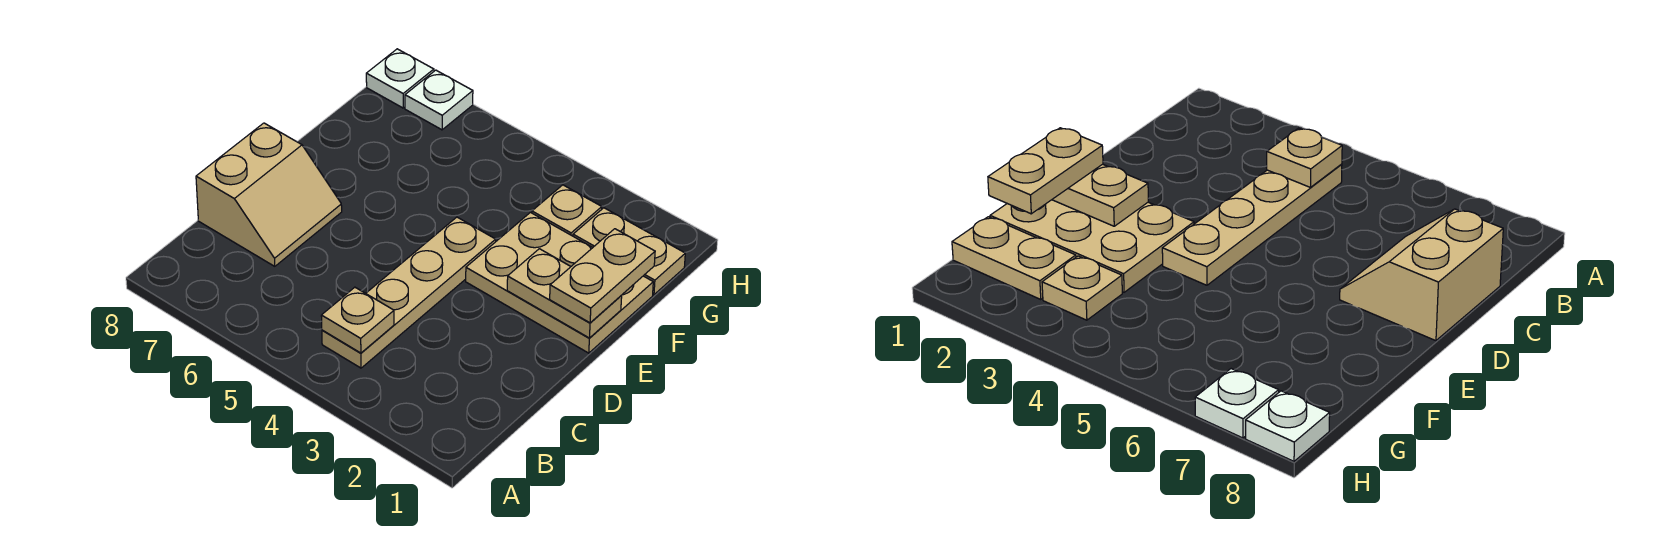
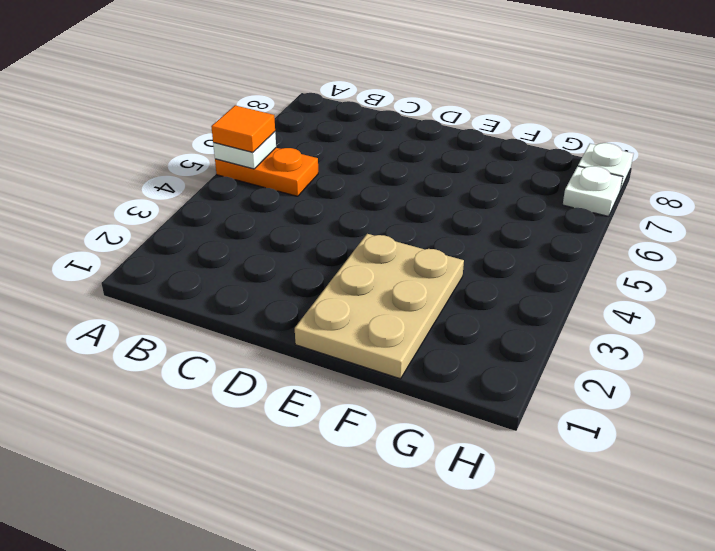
orange plate A5:B5 level 1 -> none
white plate A5 level 2 -> none
orange tile A5 level 3 -> none
none -> tan plate B4:E4 level 1
none -> tan slope C7:D8 level 1 top 8

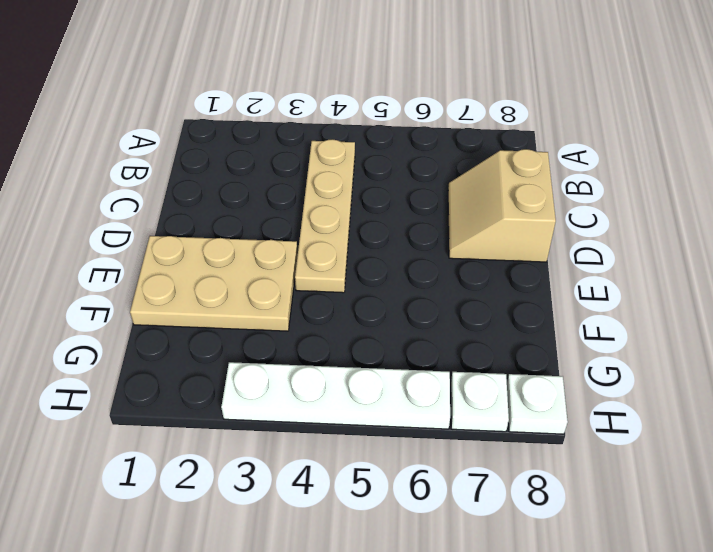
white plate H3:H6 level 1 -> none
none -> tan plate G1:G2 level 1
none -> tan plate G3 level 1

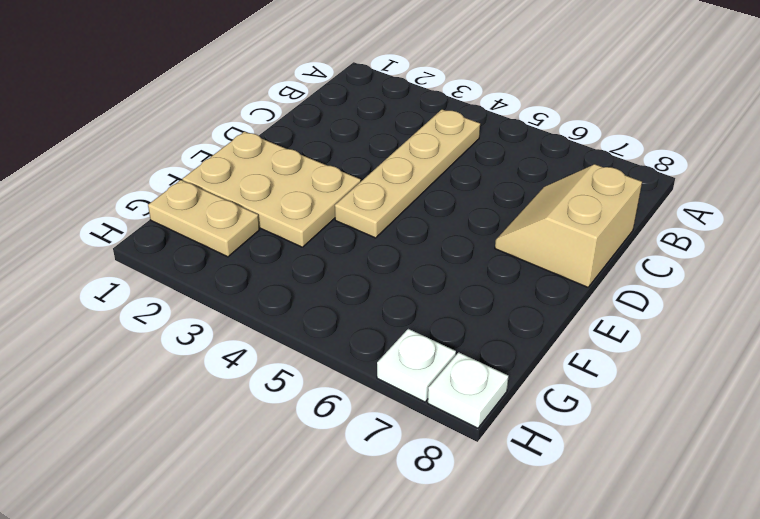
none -> tan plate G3 level 1
none -> tan plate B4 level 2

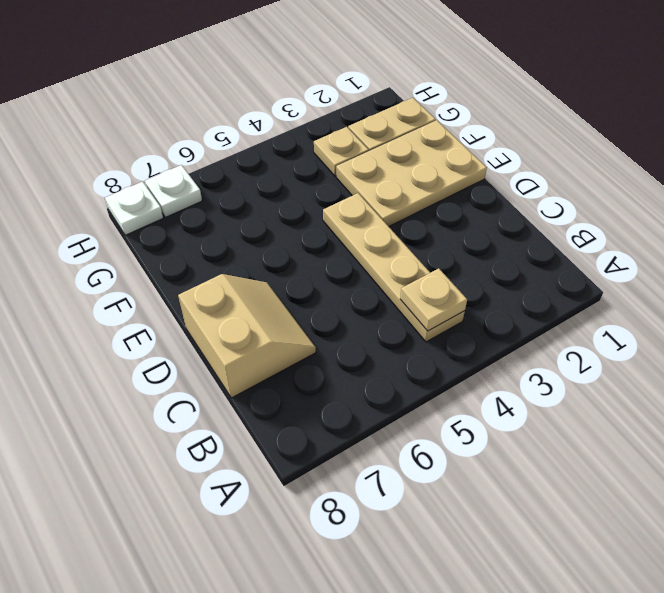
none -> tan plate E1:E2 level 2
none -> tan plate E1:F1 level 3

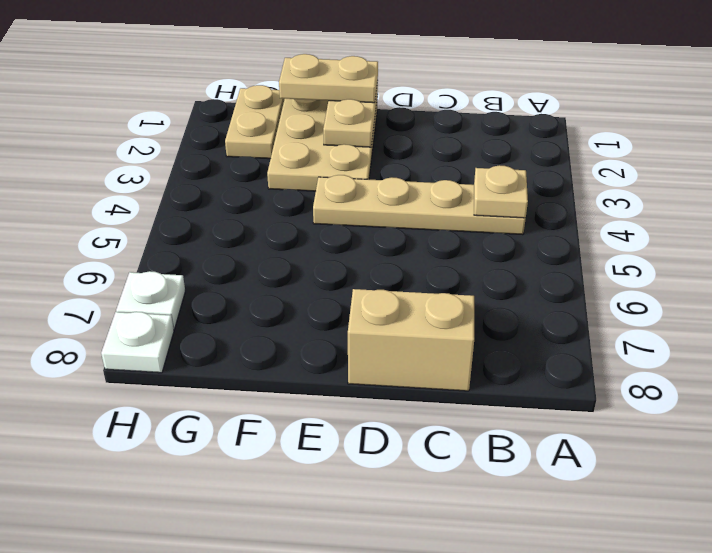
none -> tan plate G3 level 1

